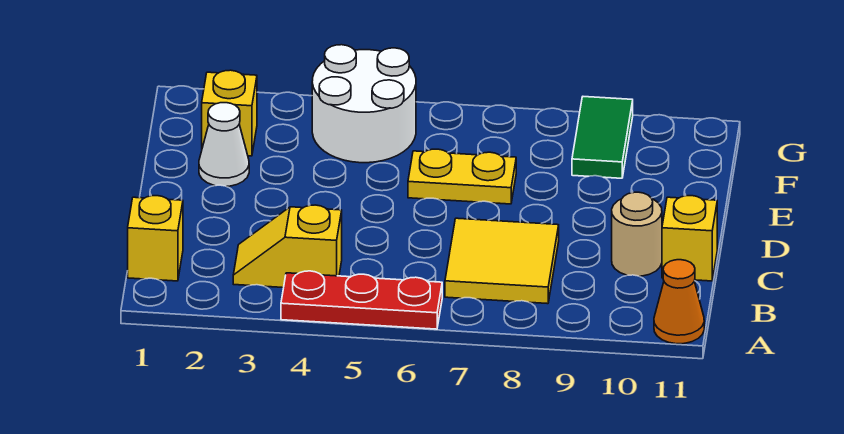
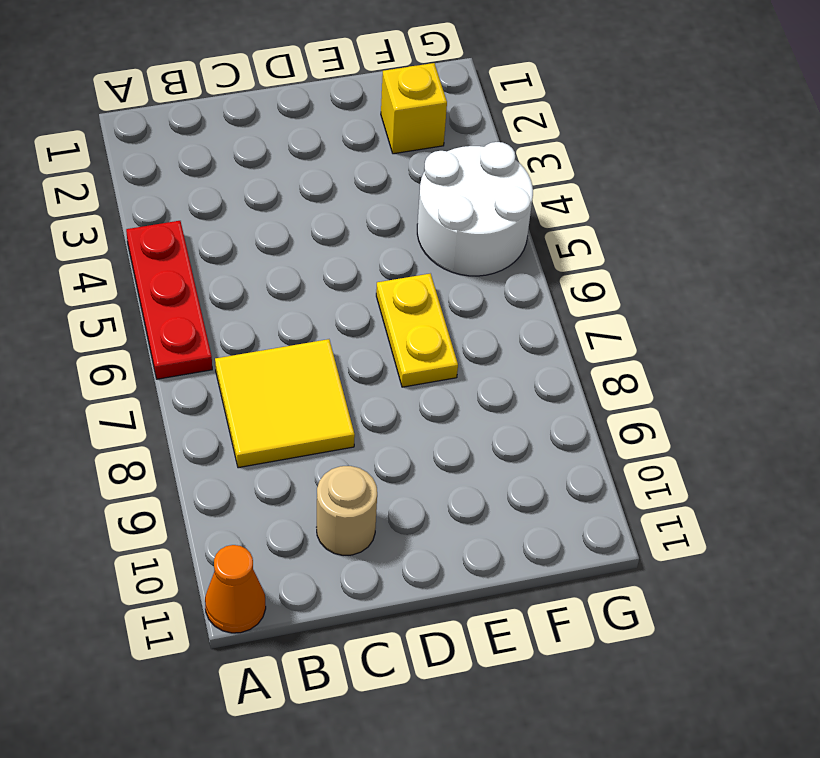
none -> yellow brick B1 level 1
none -> yellow slope B3:B4 level 1 top 4
none -> yellow brick C11 level 1

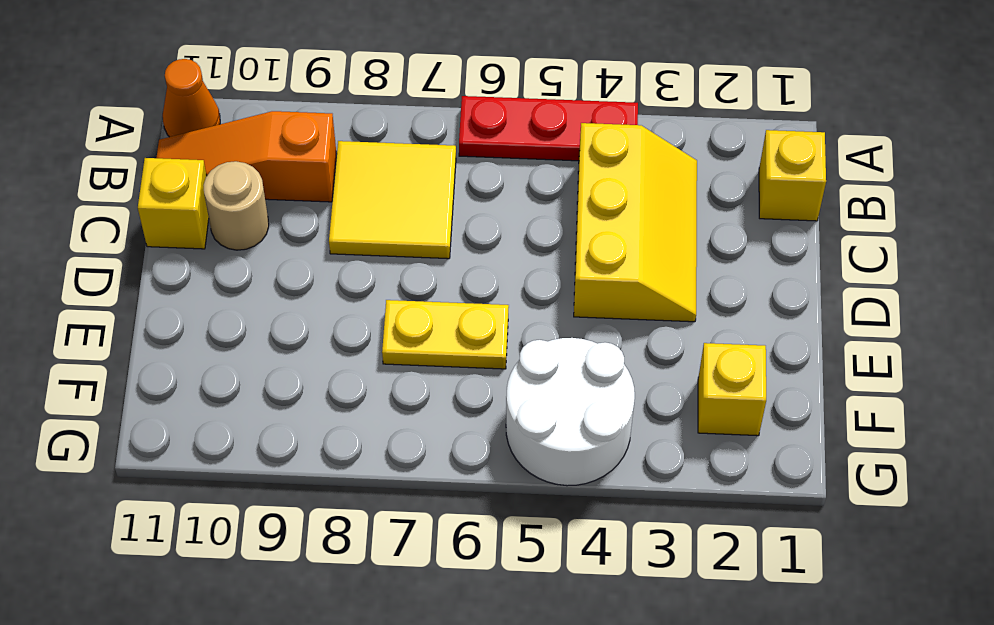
yellow slope B3:D4 level 1 top 4 -> yellow slope B3:B4 level 1 top 4
orange slope B9:B11 level 1 top 9 -> none
none -> white cone E2 level 1
none -> green tile F9:G9 level 1

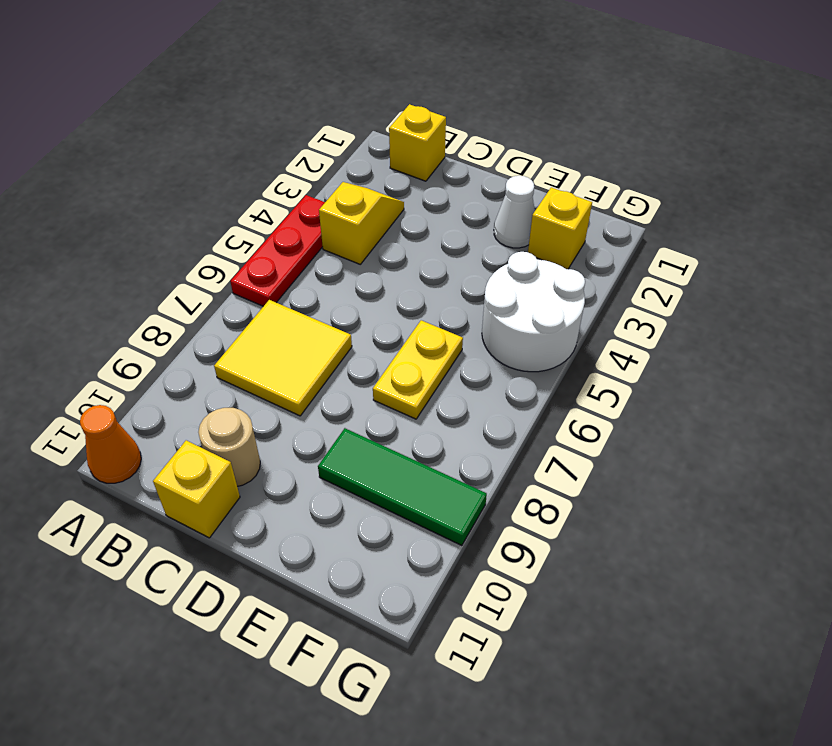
green tile E9:G9 level 1 -> green tile F9:G9 level 1

